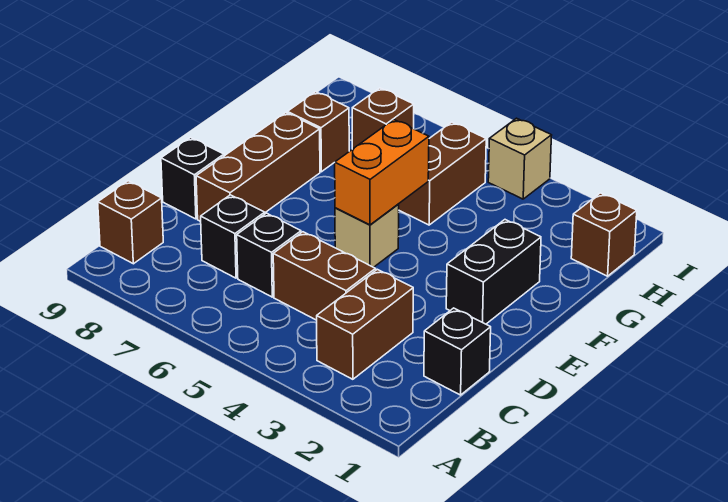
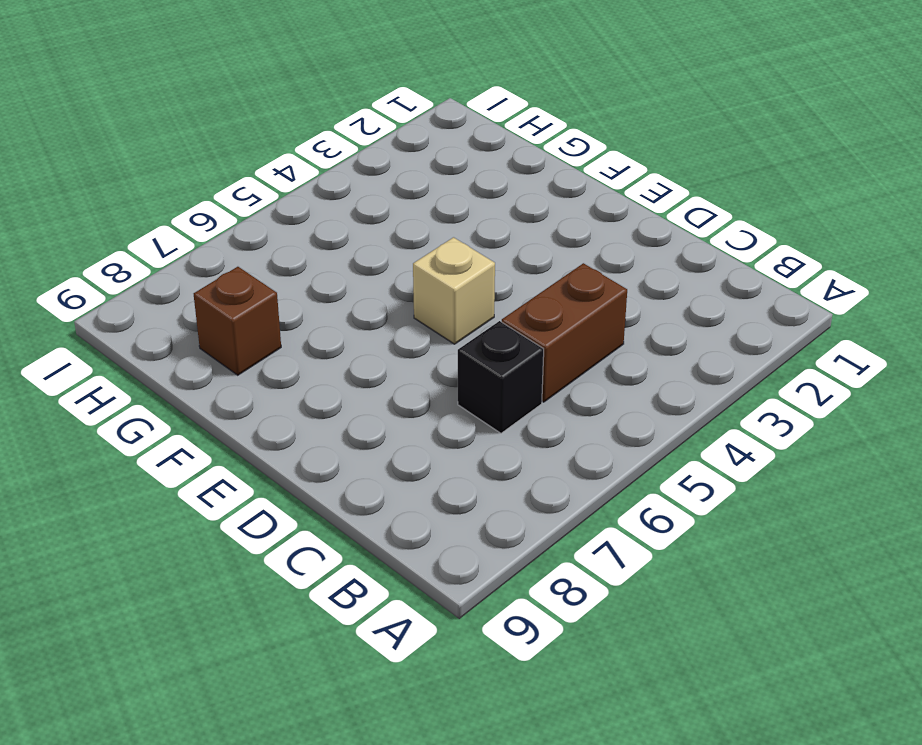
none -> brown brick B3:C3 level 1
none -> brown brick B9 level 1
none -> black brick C1 level 1

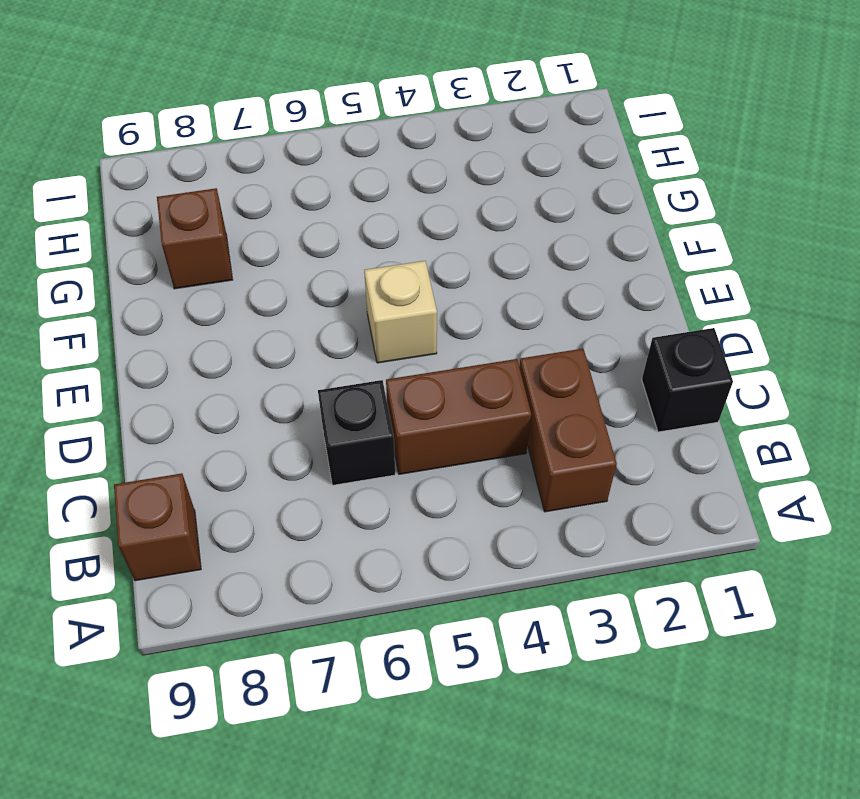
none -> black brick C7 level 1
none -> brown brick D8:F8 level 1
none -> black brick D9 level 1

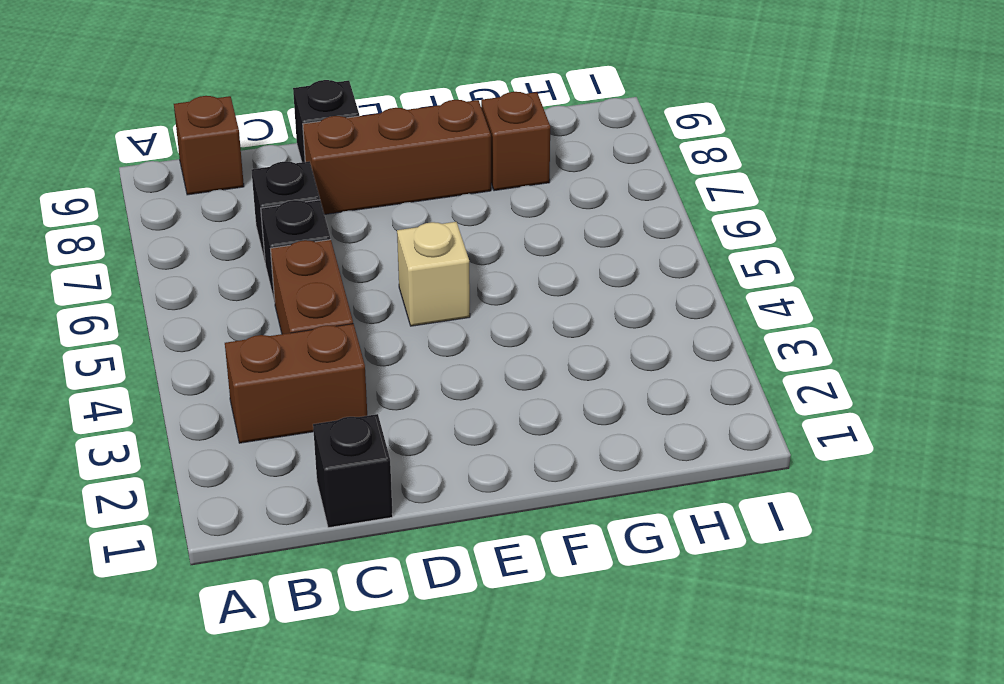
none -> black brick E2:F2 level 1
none -> brown brick G5:H5 level 1
none -> brown brick H1 level 1

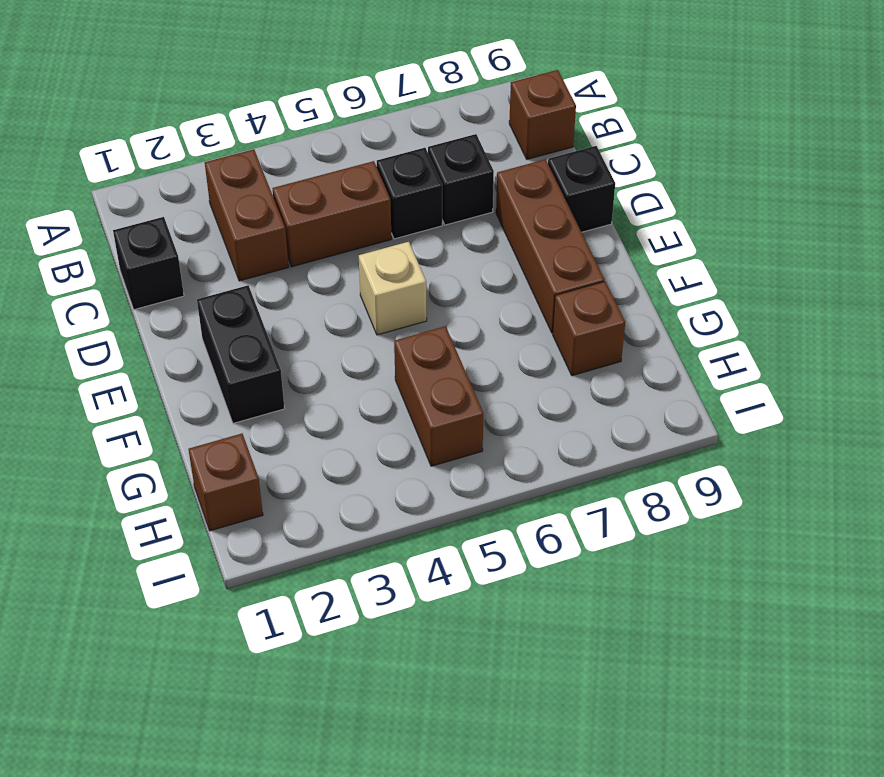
none -> brown brick H7 level 1
none -> tan brick I4 level 1
none -> orange brick E5:F5 level 2

